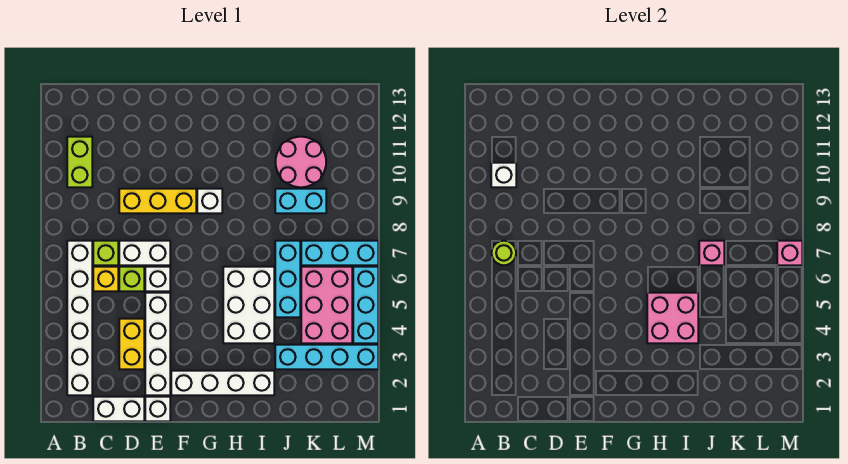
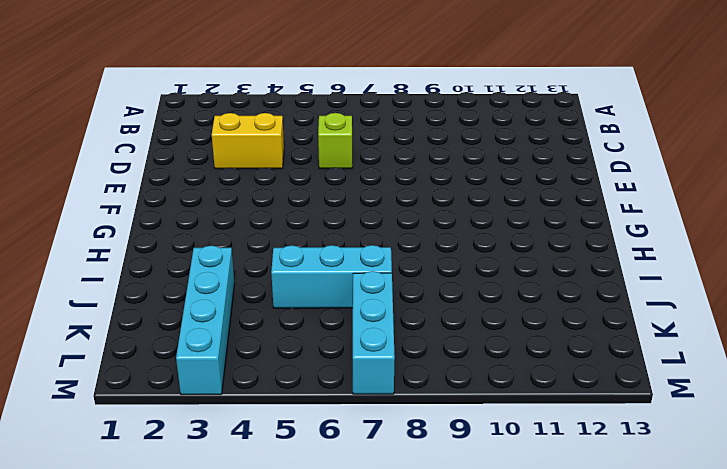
none -> white brick B2:B7 level 1
none -> lime brick B10:B11 level 1
none -> white brick C1:D1 level 1

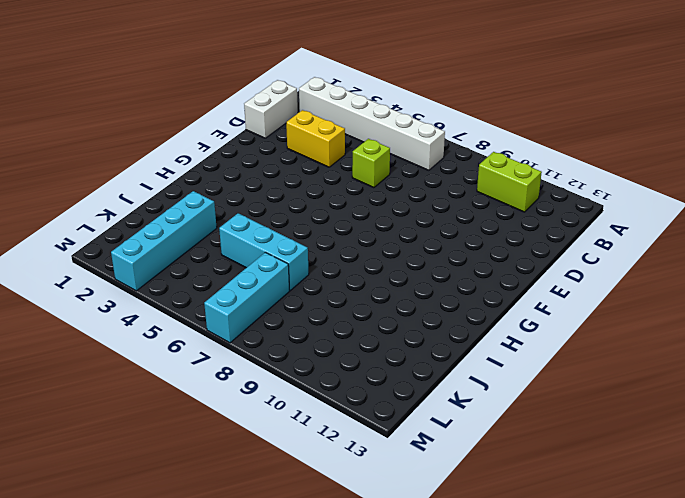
none -> yellow brick C6 level 1
none -> lime brick C7 level 1
none -> white brick D7:E7 level 1

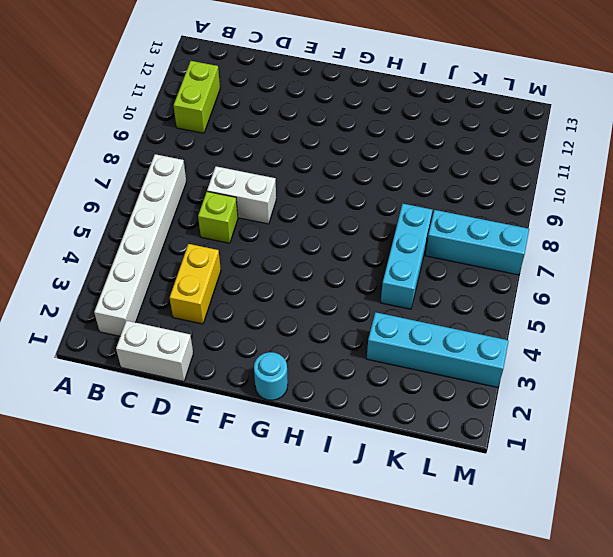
cyan round brick G1 level 1 -> none
none -> yellow brick C6 level 1
none -> lime brick C7 level 1
none -> yellow brick D9:F9 level 1

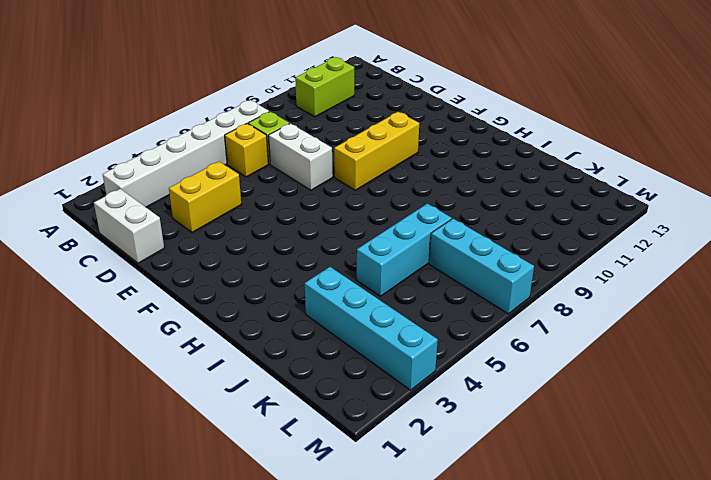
yellow brick F8:F10 level 1 -> yellow brick D9:F9 level 1
none -> lime brick D6 level 1
none -> white brick E1 level 1
none -> white brick E2:E5 level 1

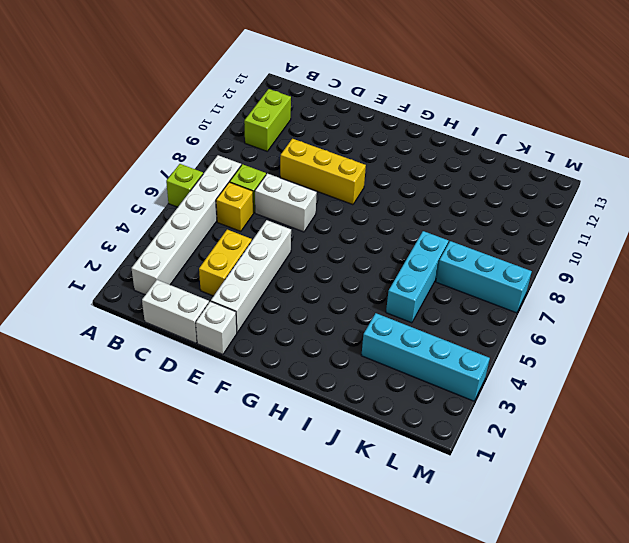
lime brick A6 level 1 -> lime brick D6 level 1
none -> white brick E6 level 1
none -> white brick F2:I2 level 1
none -> white brick G9 level 1

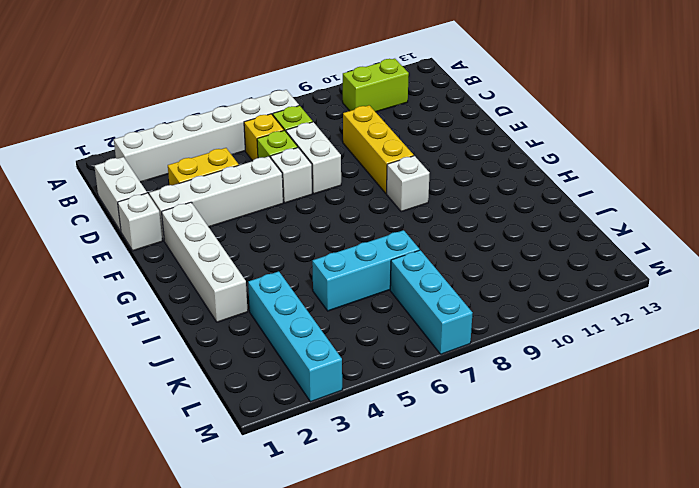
none -> white brick H4:I6 level 1
none -> cyan brick J9:K9 level 1
none -> pink round brick J10:K11 level 1

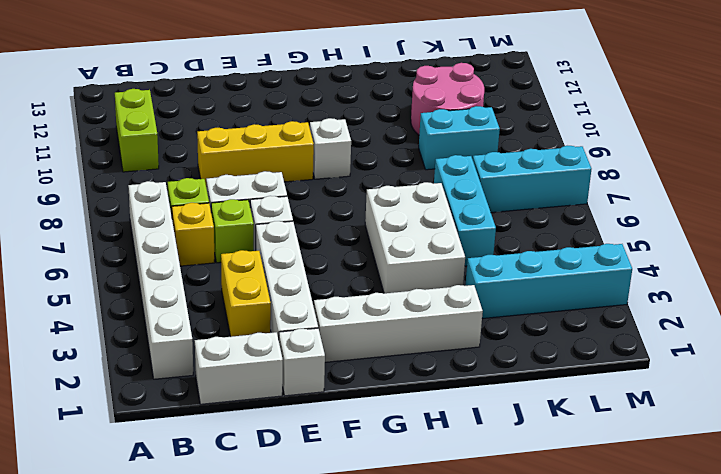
none -> pink brick K4:L6 level 1
none -> cyan brick M4:M6 level 1
none -> lime round brick B7 level 2

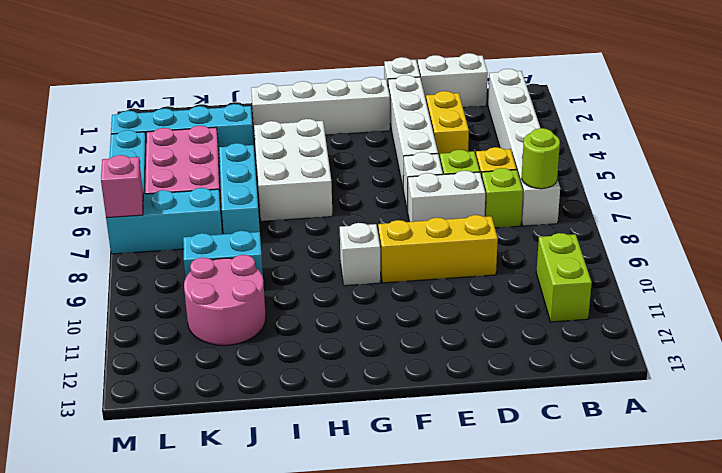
none -> white brick B10 level 2
none -> pink brick H4:I5 level 2
none -> pink brick J7 level 2

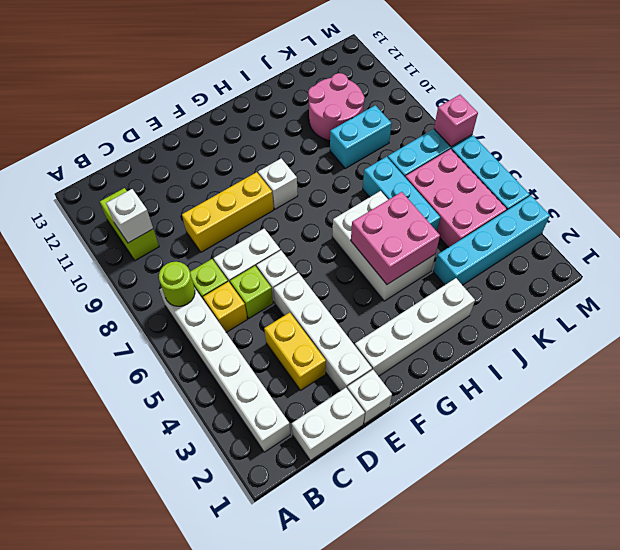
none -> pink brick J7 level 2

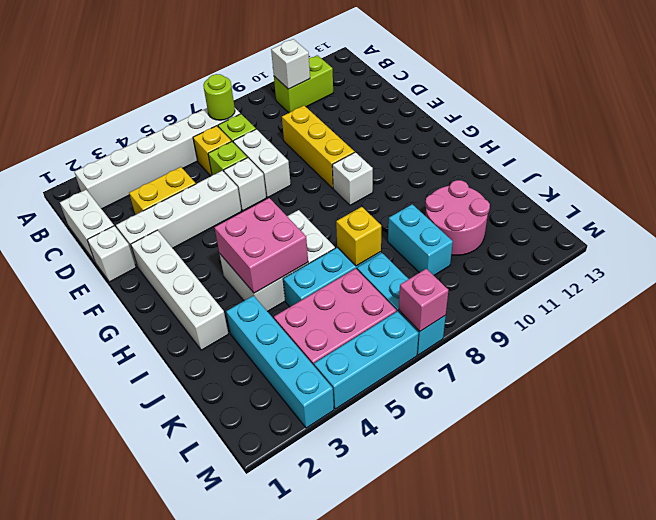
yellow brick J7 level 2 -> pink brick J7 level 2

